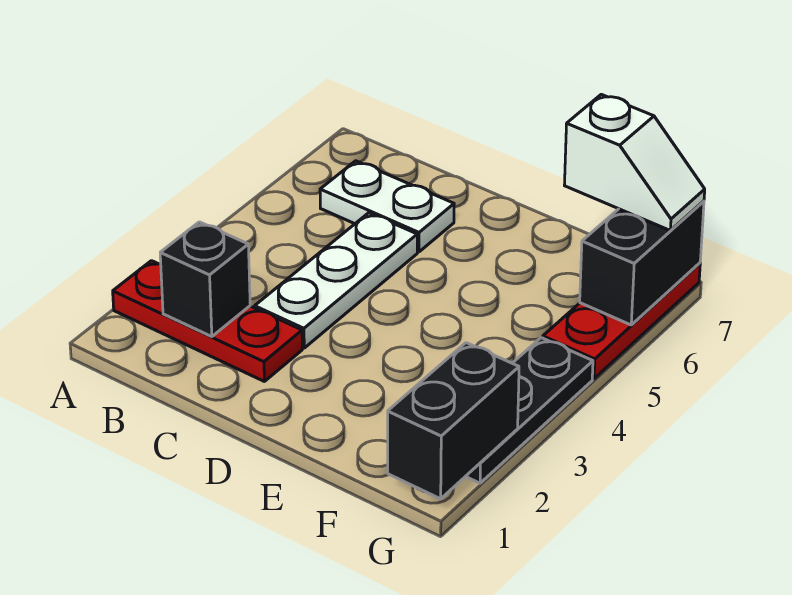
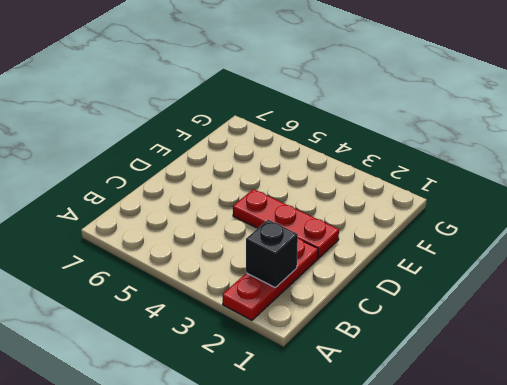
red plate D2:D4 level 1 -> red plate G5:G7 level 1
none -> white plate B6:C6 level 1
none -> white plate C3:C5 level 1

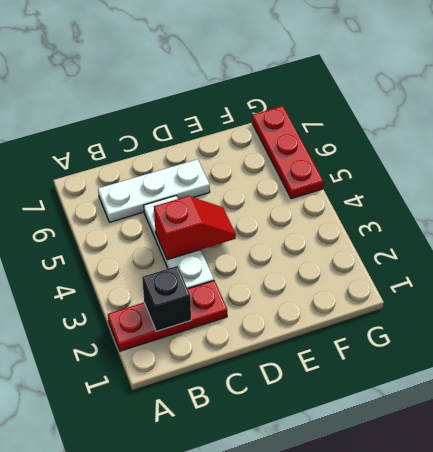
white plate B6:D6 level 1 -> white plate B6:C6 level 1
red slope C4:D4 level 2 top C -> none
none -> black plate G2:G4 level 1
none -> black brick G1:G2 level 2

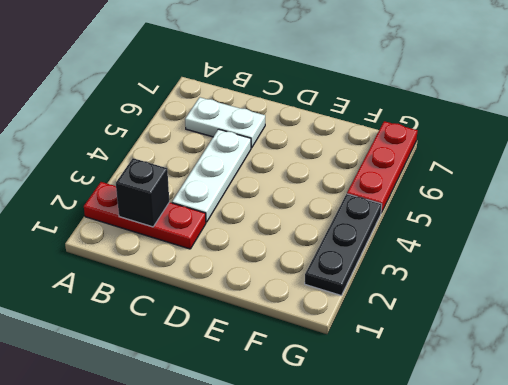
none -> black brick G1:G2 level 2
none -> black brick G6:G7 level 2

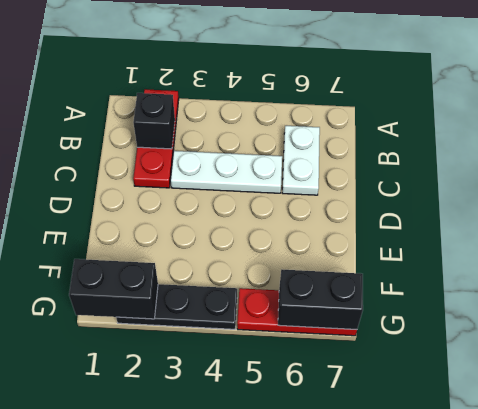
none -> white slope F7:G7 level 3 top F

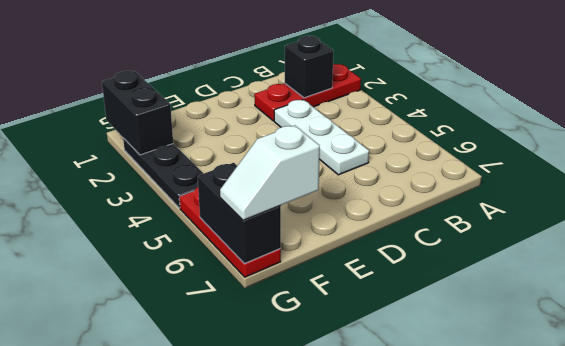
none -> white plate B6:C6 level 1

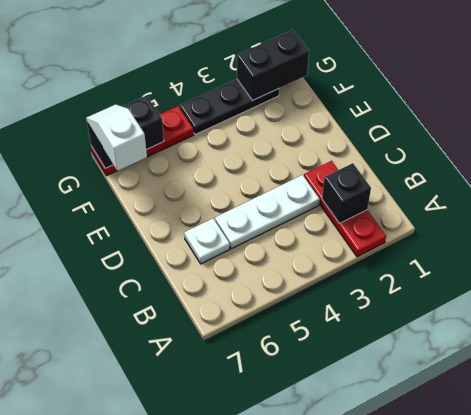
white plate C6 level 1 -> white plate B6:C6 level 1

